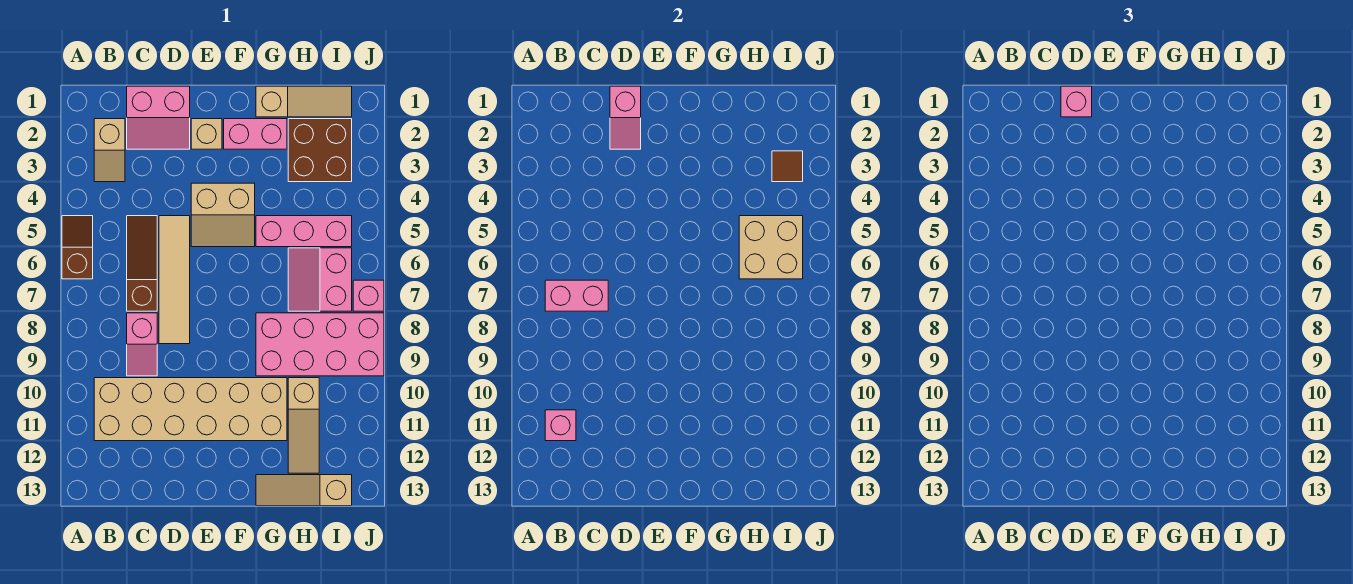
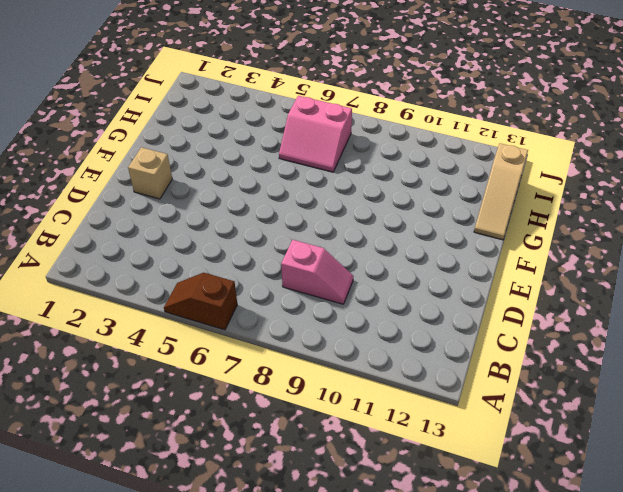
none -> tan slope B2:B3 level 1 top 2
none -> tan brick B10:G11 level 1
none -> pink slope C1:D2 level 1 top 1

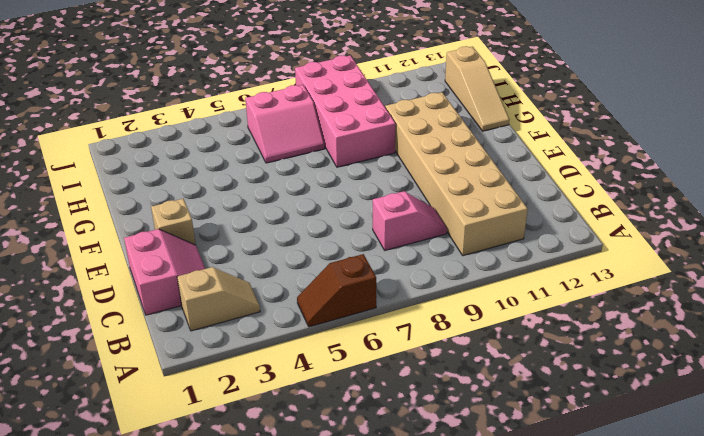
none -> brown slope C5:C7 level 1 top 7
none -> tan tile D5:D8 level 1
none -> tan slope E4:F5 level 1 top 4

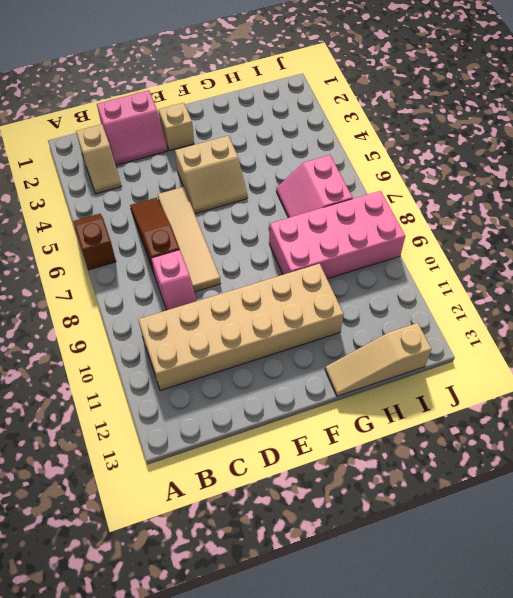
none -> pink brick F2:G2 level 1
none -> tan slope G1:I1 level 1 top G
none -> pink brick G5:I5 level 1

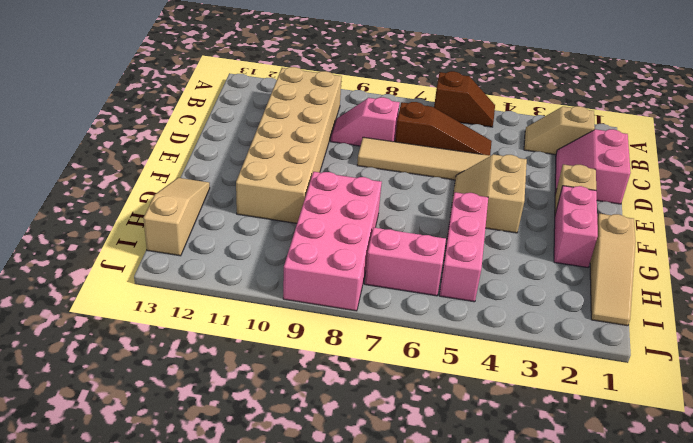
none -> brown brick H2:I3 level 1
none -> tan slope H10:H12 level 1 top 10
none -> pink brick J7 level 1

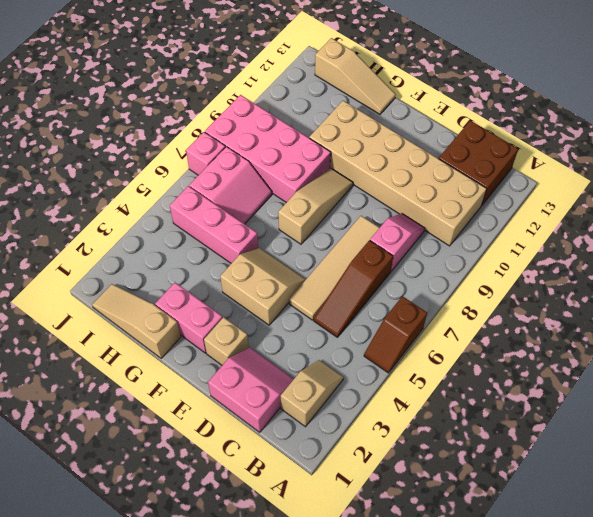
brown brick B12:C13 level 1 -> brown brick H2:I3 level 1
tan slope F7:F9 level 1 top 7 -> tan slope H10:H12 level 1 top 10
none -> pink brick B7:C7 level 2
none -> pink brick B11 level 2
none -> pink slope D1:D2 level 2 top 1

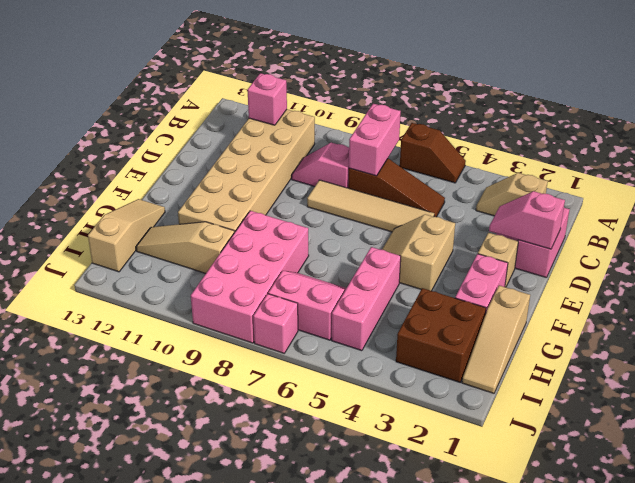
none -> tan brick H5:I6 level 2
none -> brown tile I3 level 2
none -> pink brick D1 level 3

